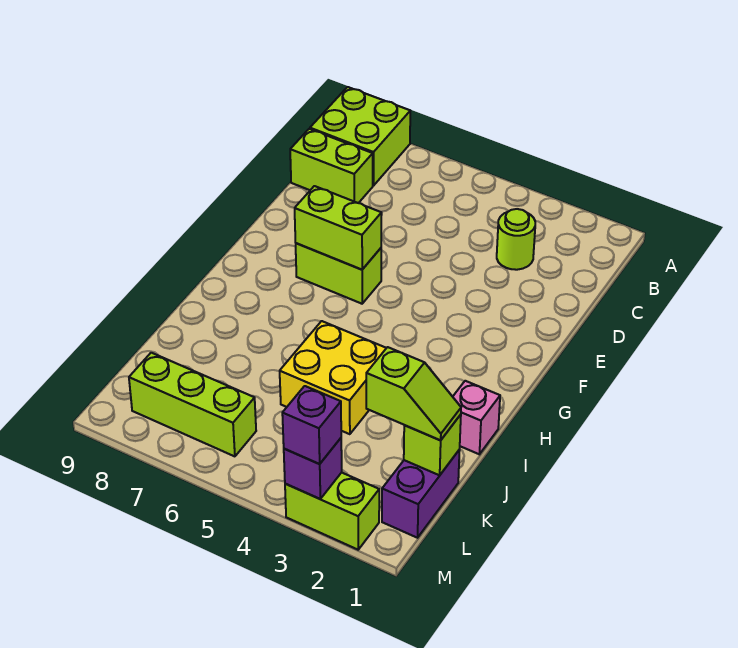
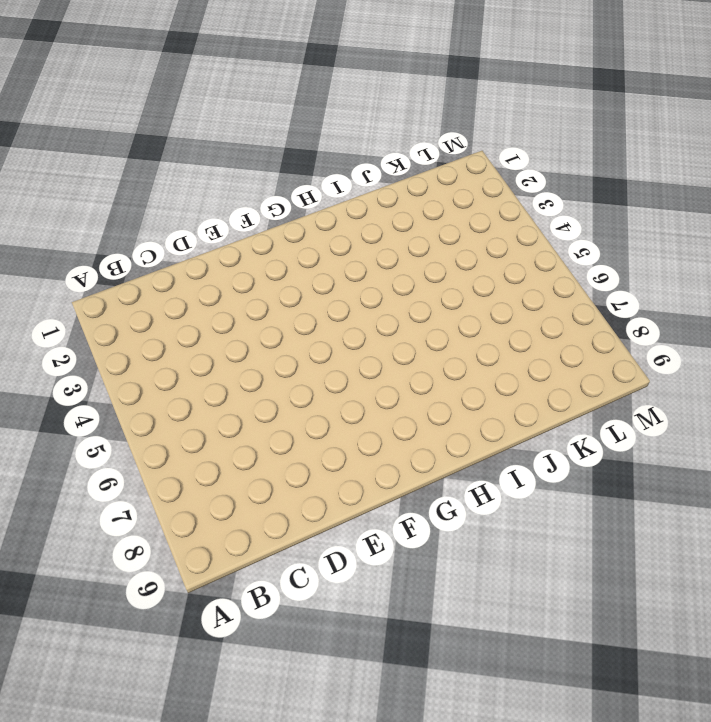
none -> lime brick A8:B9 level 1
none -> lime round brick C3 level 1
none -> lime brick C8:C9 level 1

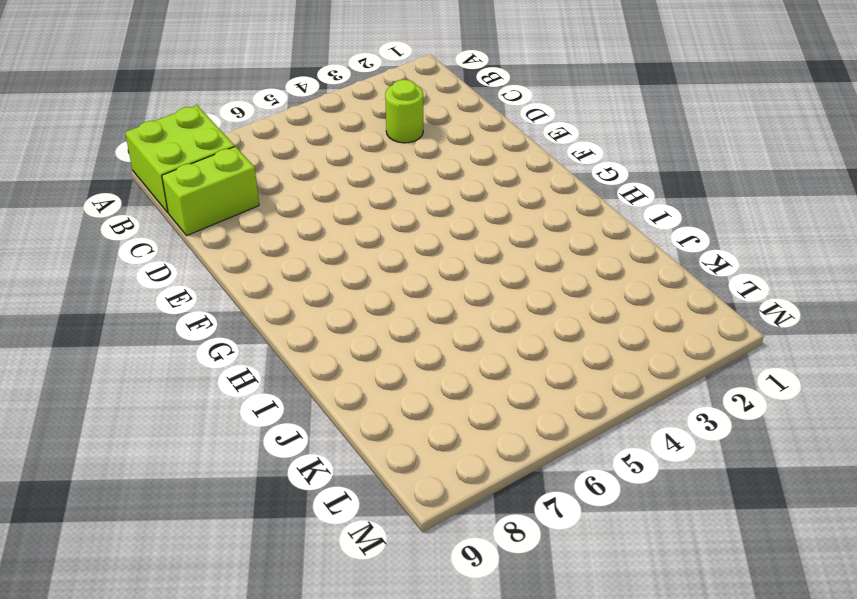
none -> lime brick F6:F7 level 1
none -> pink brick I1 level 1
none -> yellow brick I4:J5 level 1

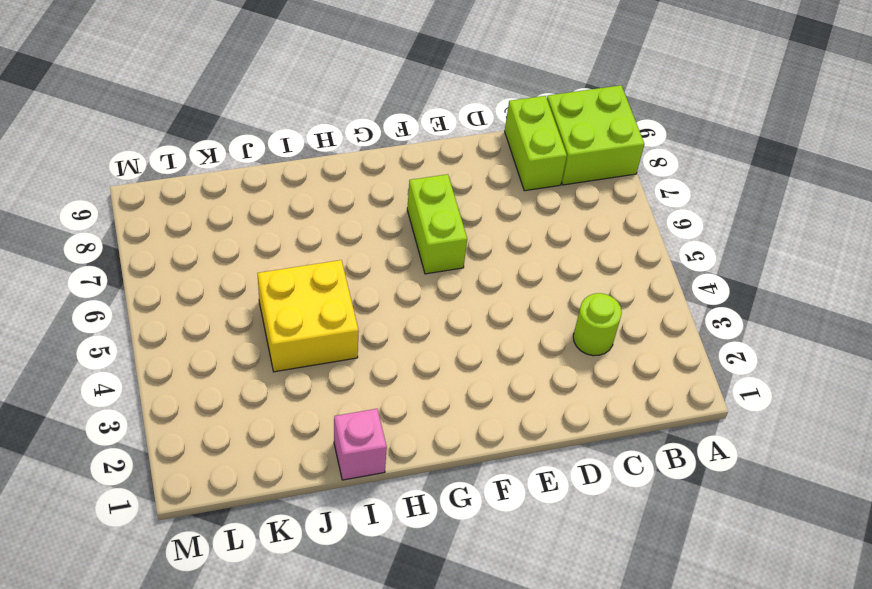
none -> purple brick K1:L1 level 1
none -> lime brick L6:L8 level 1
none -> lime brick M2:M3 level 1

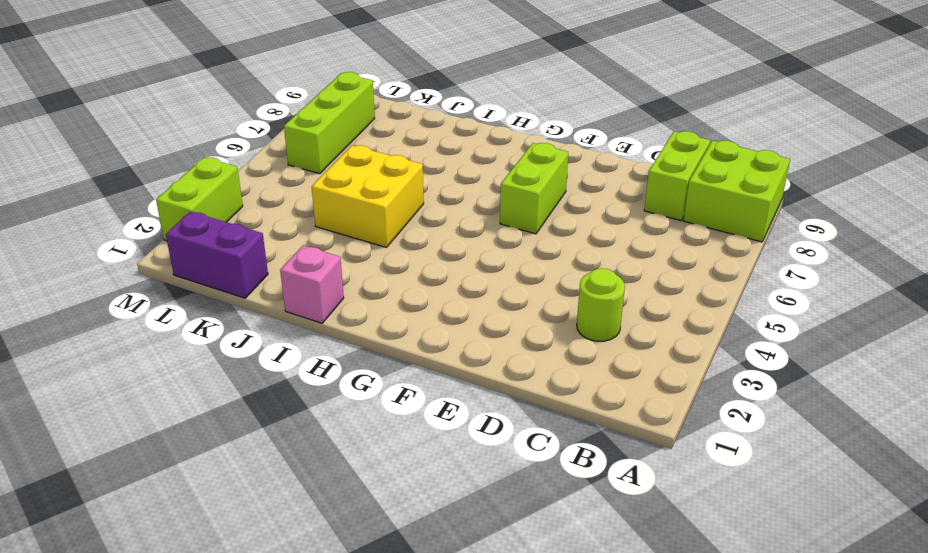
none -> lime brick F6:F7 level 2
none -> lime brick K1 level 2
none -> purple brick M3 level 2

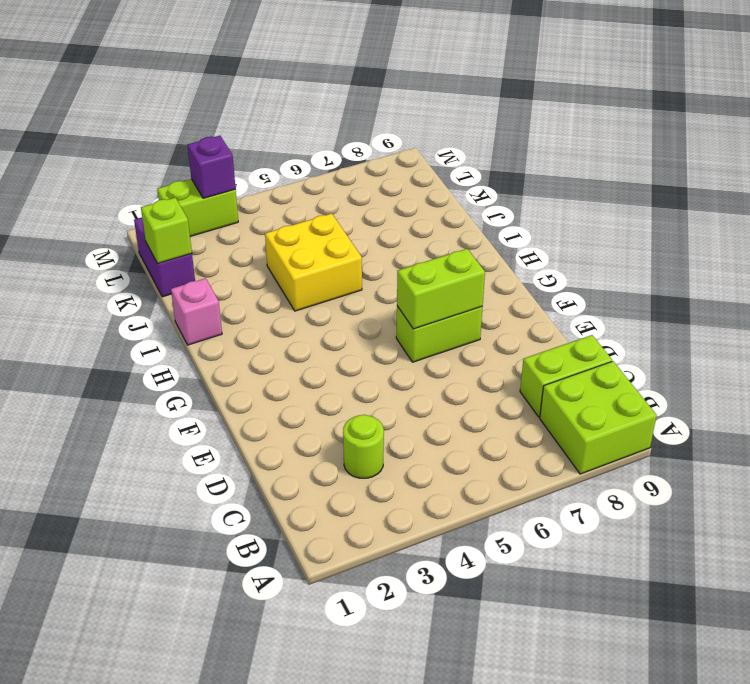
none -> lime brick L6:L8 level 1
none -> lime slope K1:K2 level 3 top 2
none -> purple brick M3 level 3

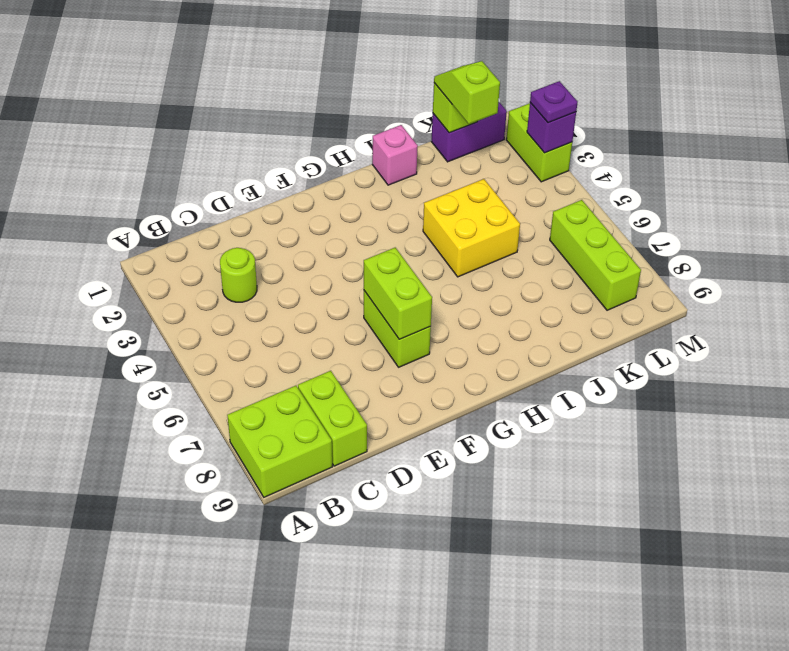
purple plate M3 level 3 -> purple brick M3 level 3

